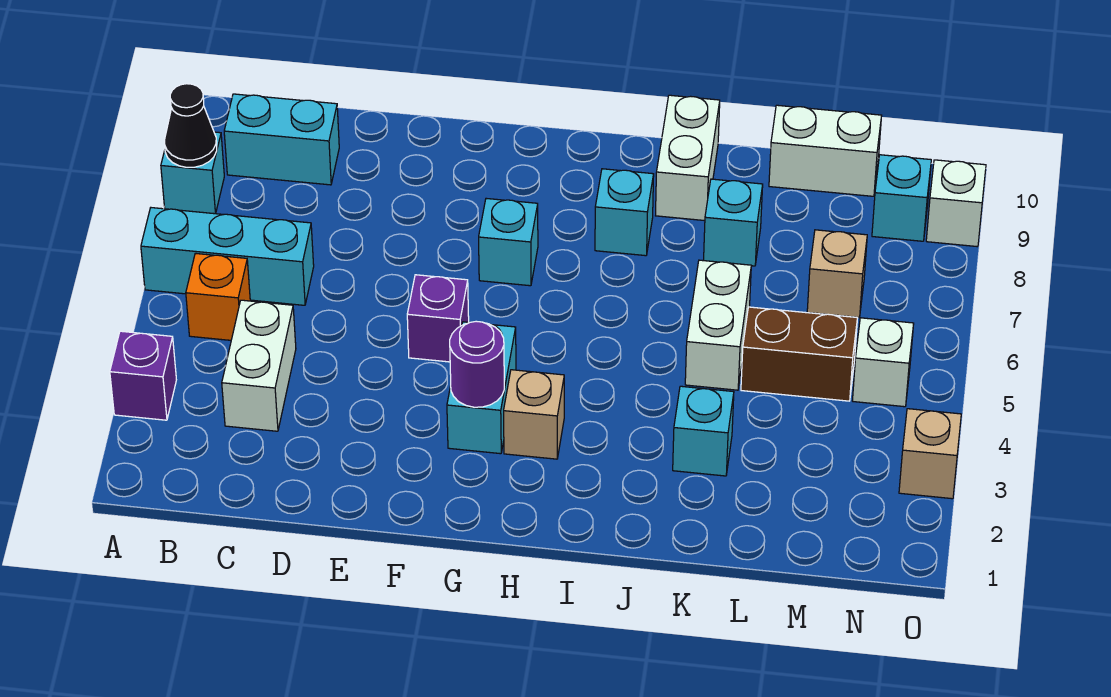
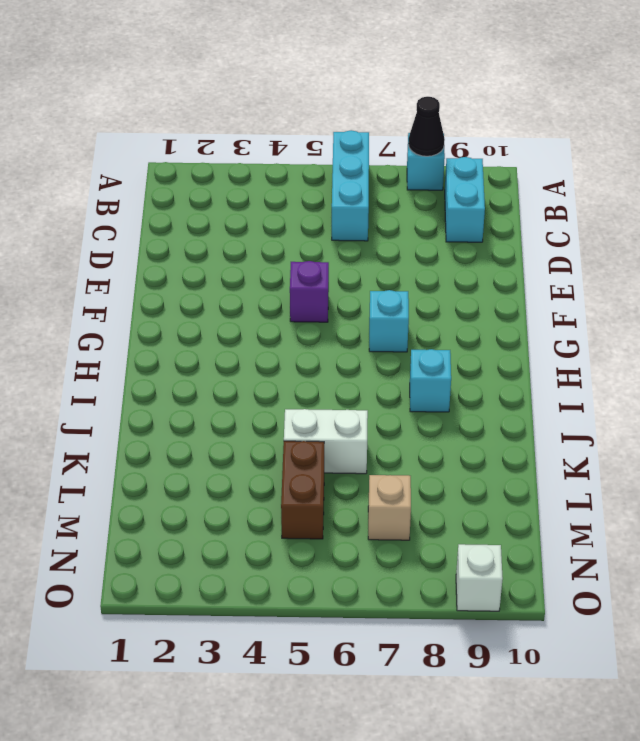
none -> purple brick A3 level 1
none -> orange brick B5 level 1
none -> white brick C3:C4 level 1

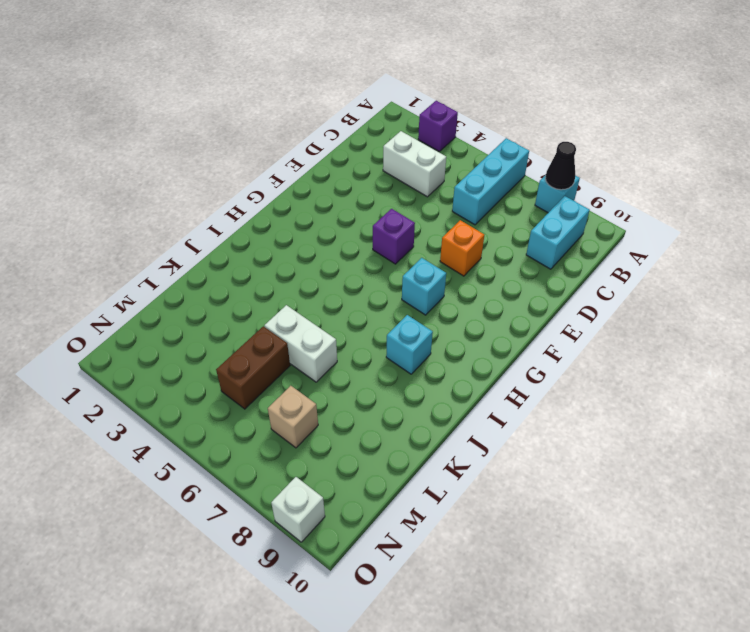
orange brick E7 level 1 -> orange brick B5 level 1
none -> cyan brick G3:G4 level 1
none -> tan brick H3 level 1
none -> white brick J9:J10 level 1

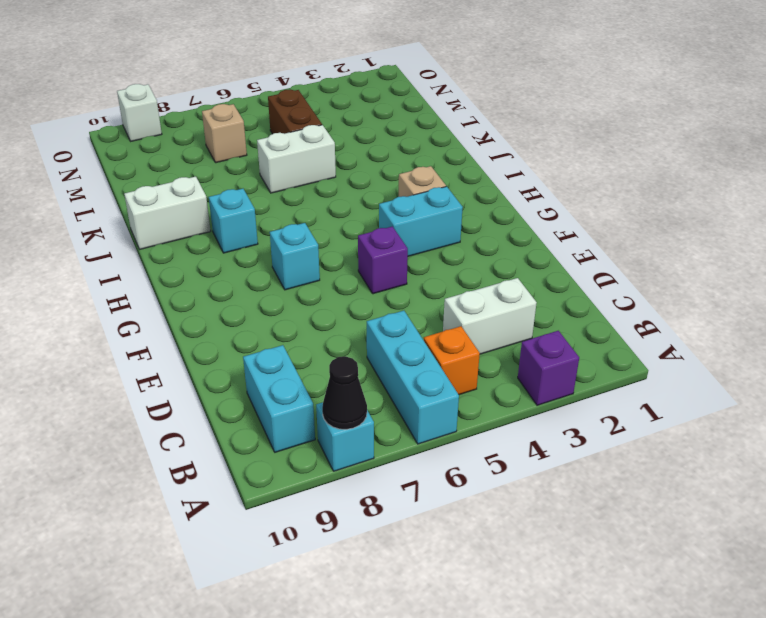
none -> cyan brick K3 level 1
none -> cyan brick K8 level 1
none -> white brick L10:M10 level 1

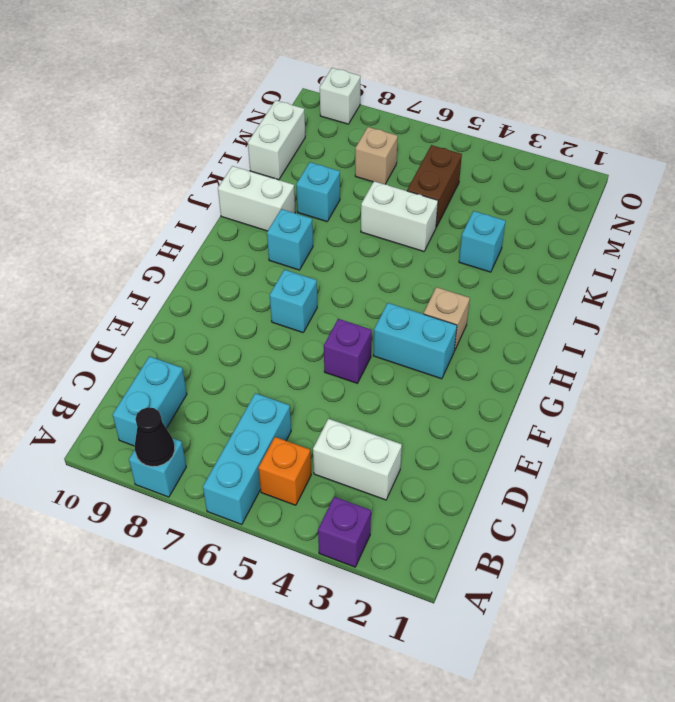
none -> white brick N5 level 1
none -> cyan brick N9 level 1
none -> tan brick O3 level 1

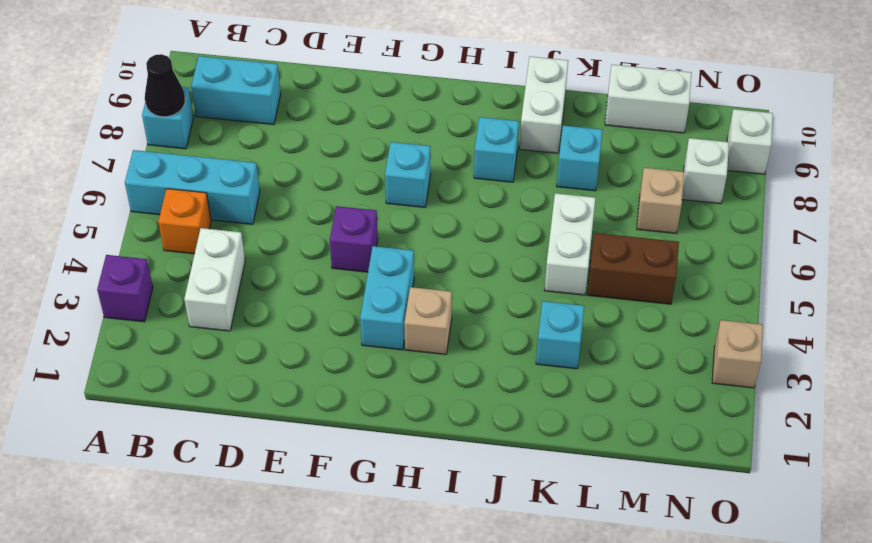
white brick N8 level 1 -> white brick N5 level 1
none -> cyan brick N9 level 1
none -> purple round brick G3 level 2

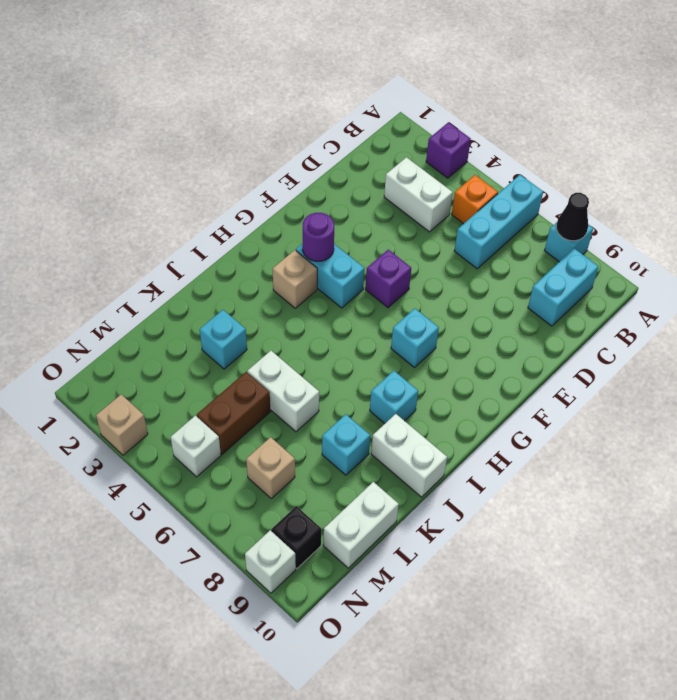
black brick N9 level 1 -> cyan brick N9 level 1

